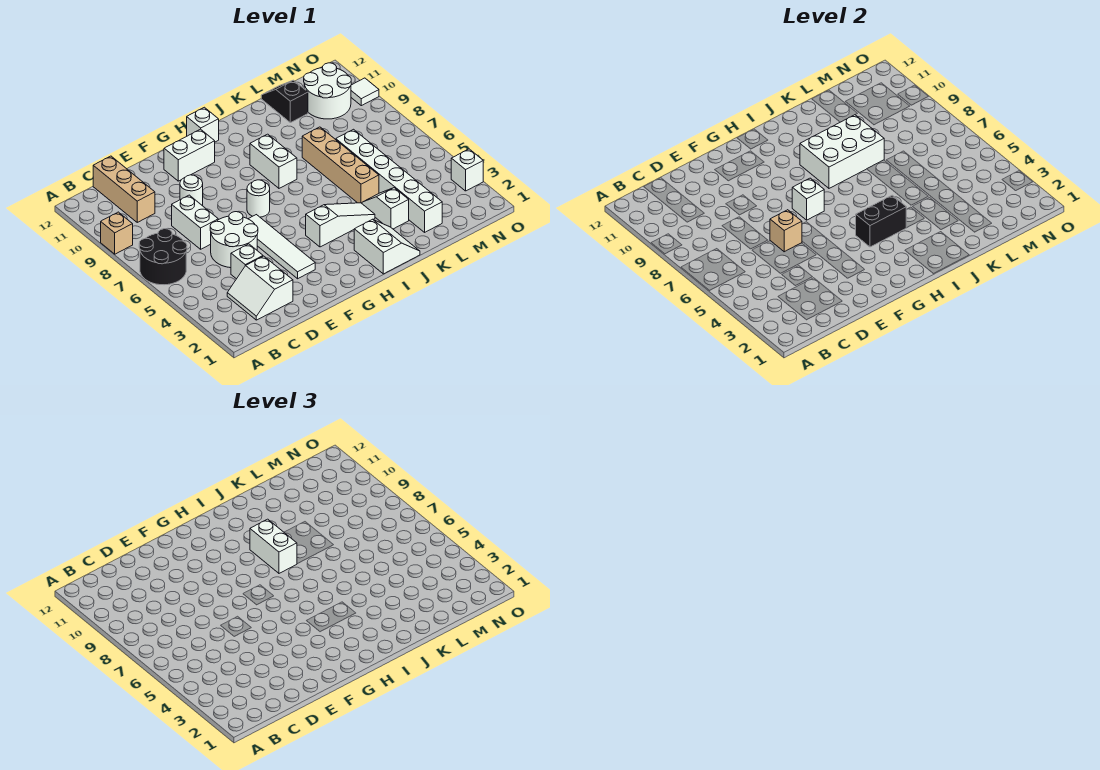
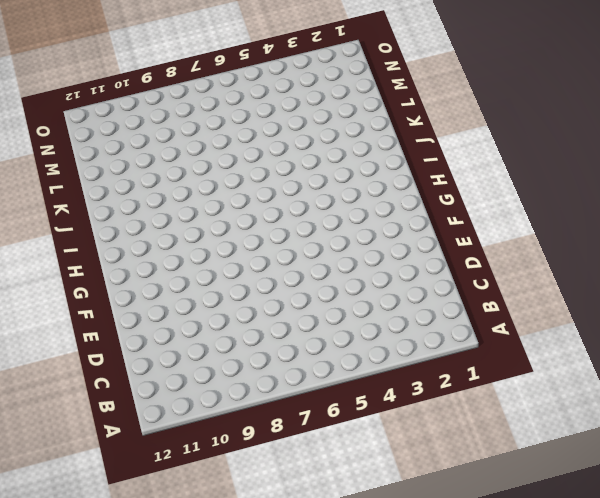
none -> black round brick A6:B7 level 1
none -> tan brick A9 level 1
none -> white slope C2:D3 level 1 top D

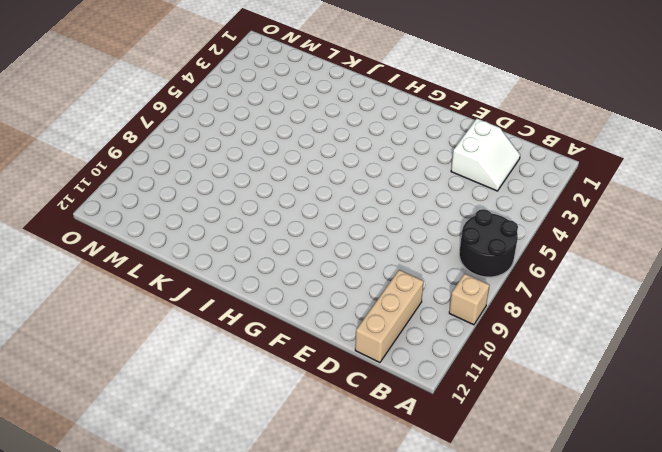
none -> white brick D4 level 1
none -> white round brick D5:E6 level 1
none -> white brick D7:D8 level 1

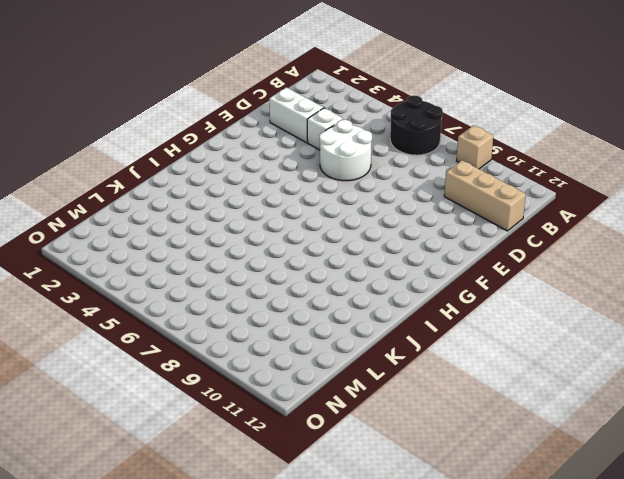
none -> white brick D7:D8 level 1
none -> white round brick E9 level 1
none -> white tile F3:F6 level 1

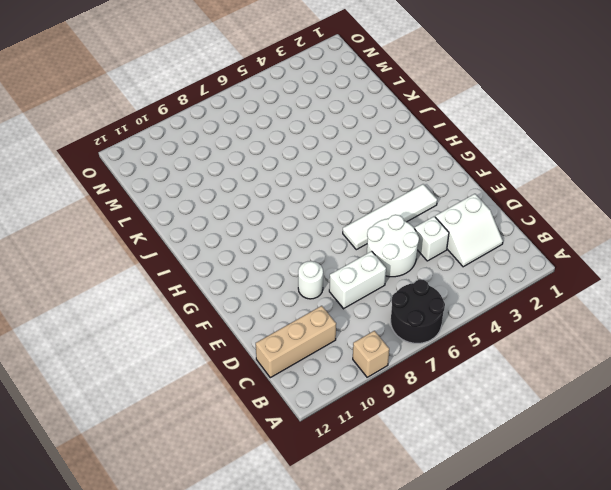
none -> white brick F11:G11 level 1
none -> white round brick G7 level 1
none -> white slope H4:J4 level 1 top H

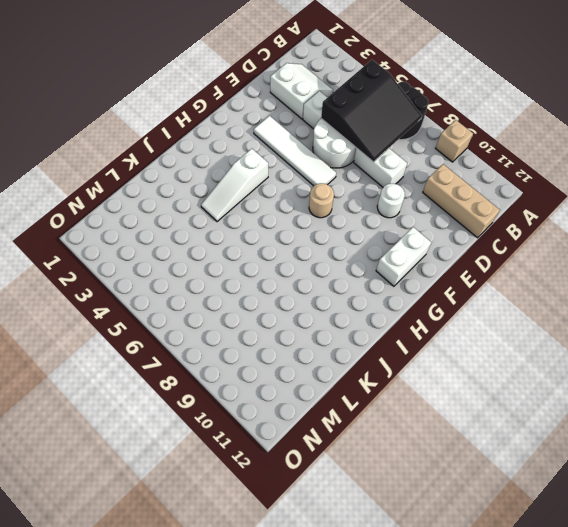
black slope B5:D7 level 2 top 5 -> none
tan round brick G7 level 1 -> white round brick G7 level 1
none -> white brick H12 level 1
none -> white slope I1:J2 level 1 top I
none -> white brick I8:I9 level 1

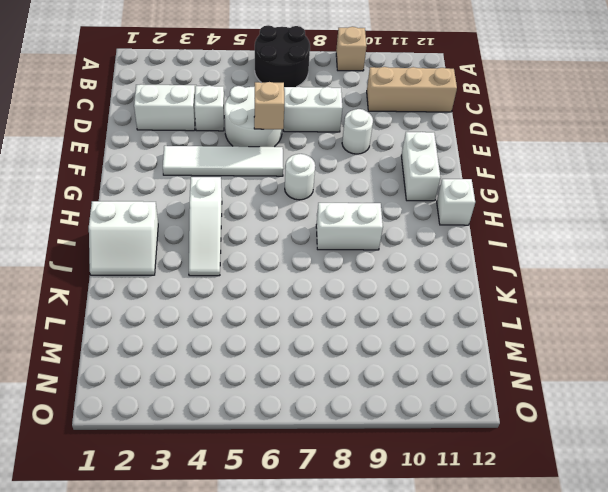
none -> white slope K3:K4 level 1 top 3
none -> tan brick K5:K8 level 1
none -> white brick L2:L7 level 1

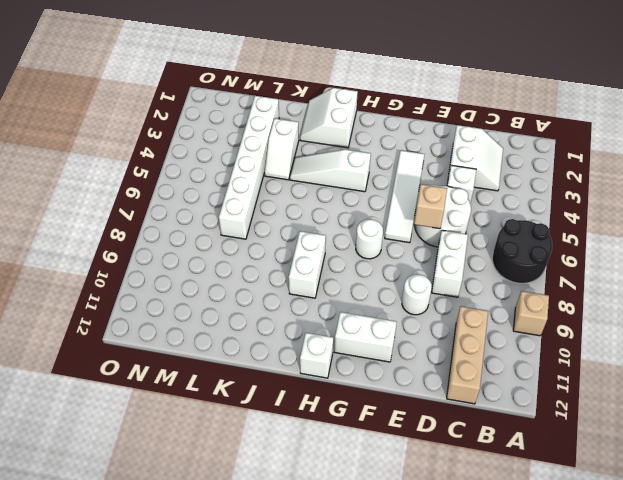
none -> tan brick K5:K8 level 1
none -> black slope L11:L12 level 1 top 11
none -> white round brick M10:N11 level 1

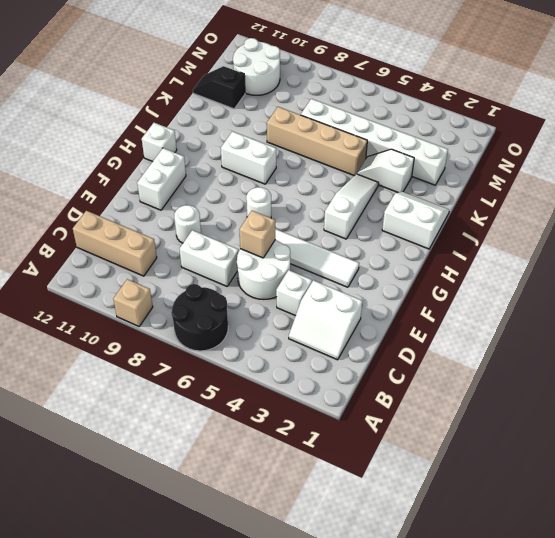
none -> white brick O3 level 1
none -> white tile O10 level 1
none -> white brick G7 level 2

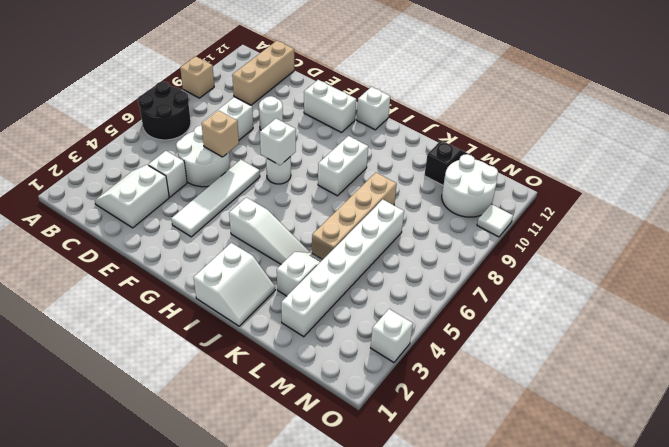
none -> black brick H4:I4 level 2
none -> white brick I8:K9 level 2
none -> white brick I8:I9 level 3

